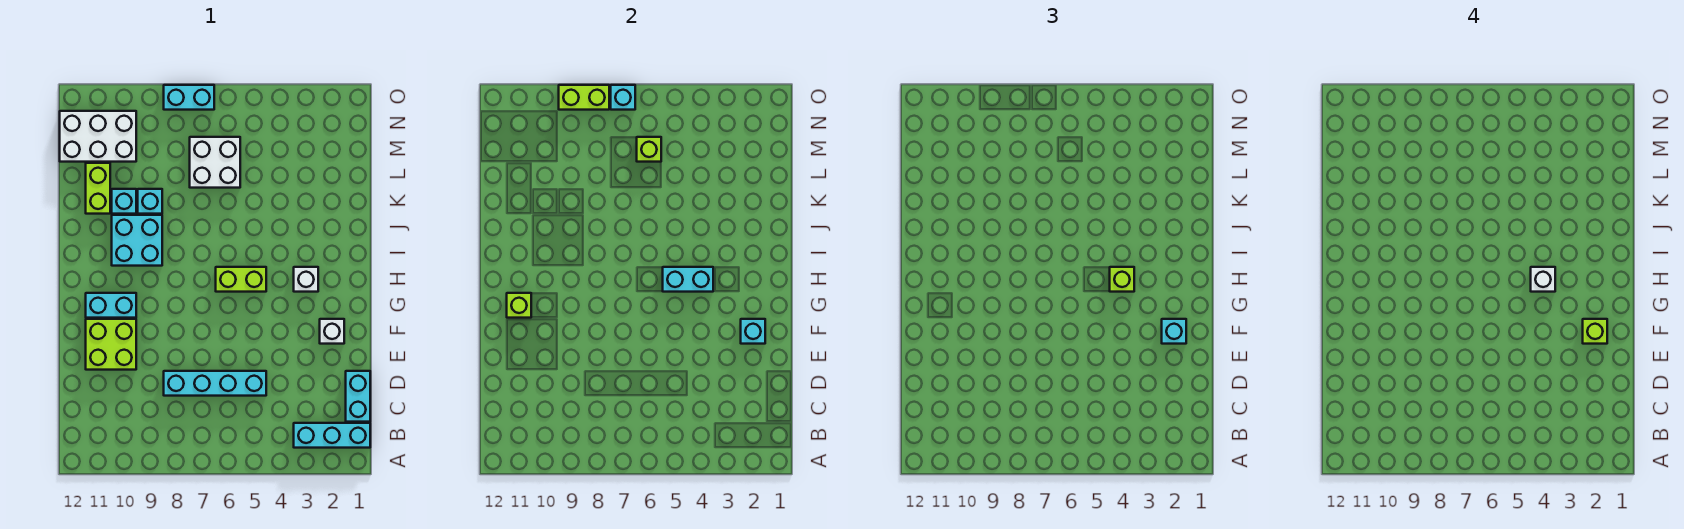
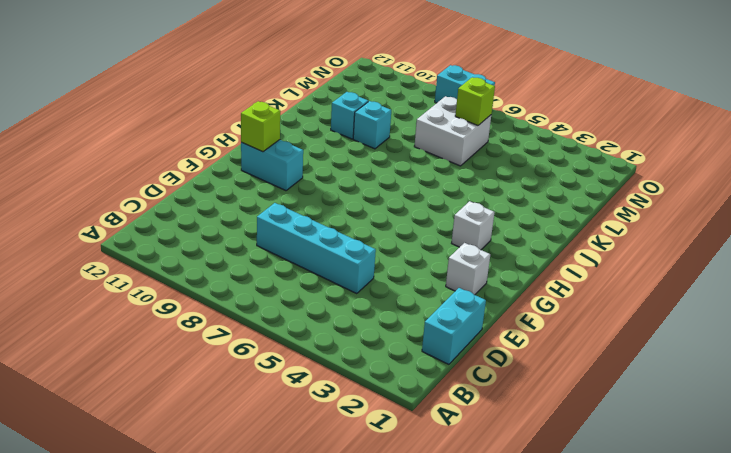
none -> cyan brick B1:B3 level 1
none -> lime brick E10:F11 level 1
none -> lime brick H5:H6 level 1

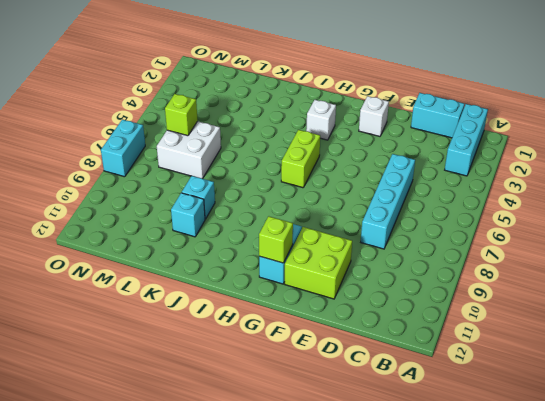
none -> cyan brick I9:J10 level 1
none -> lime brick K11:L11 level 1
none -> white brick M10:N12 level 1

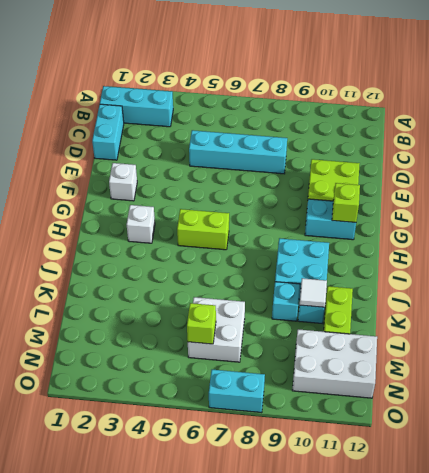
white tile K10 level 2 -> none
none -> cyan brick F2 level 2
none -> cyan brick H4:H5 level 2
none -> cyan brick O7 level 2

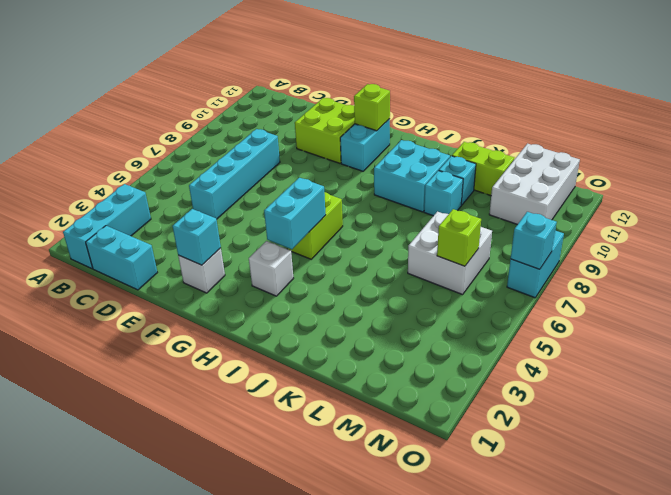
none -> lime brick O8:O9 level 2
none -> cyan brick F2 level 3
none -> lime brick H4 level 3

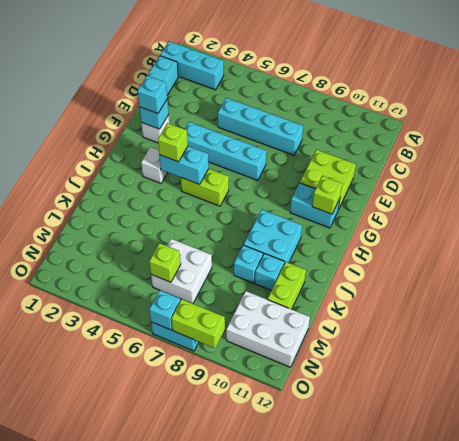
cyan brick F4:F7 level 1 -> none
none -> lime brick F2 level 4
none -> white brick H4 level 4

